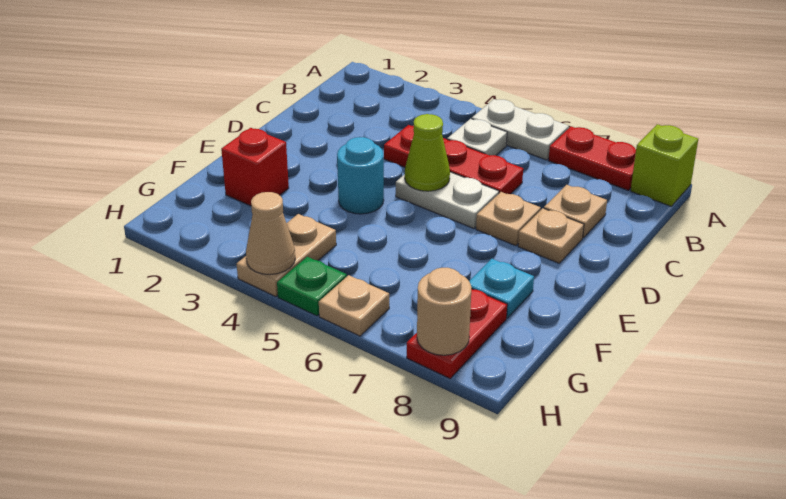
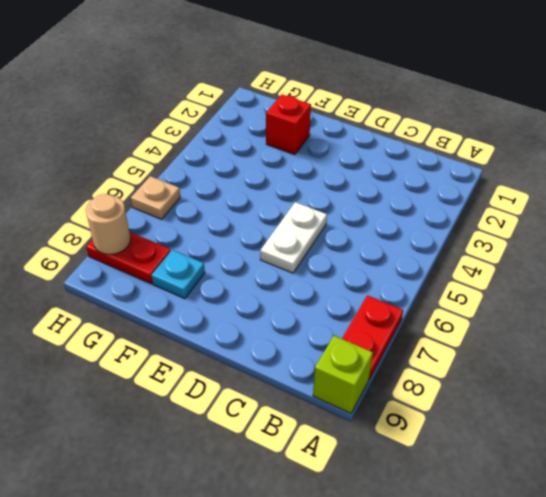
none -> white plate A5:A6 level 1
none -> white plate B5 level 1
none -> red plate C4:C6 level 1

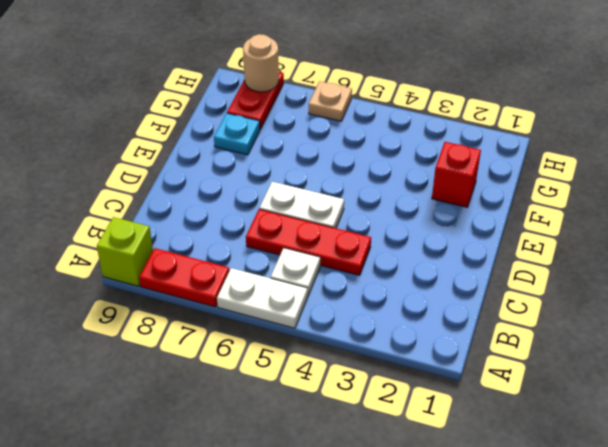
none -> tan plate C8 level 1
none -> tan plate D7 level 1
none -> tan plate D8 level 1

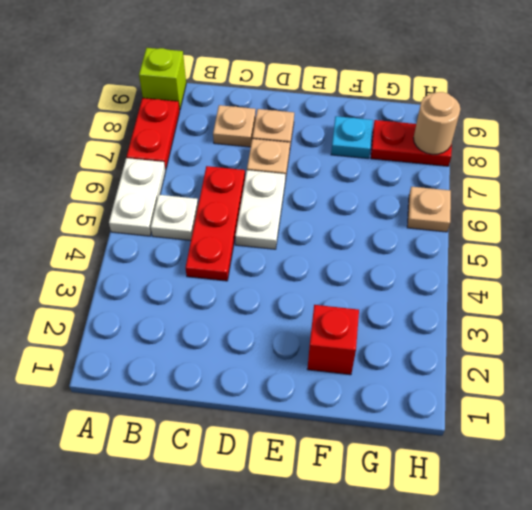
none -> cyan round brick E4 level 1
none -> tan plate G4:H4 level 1
none -> green plate H5 level 1

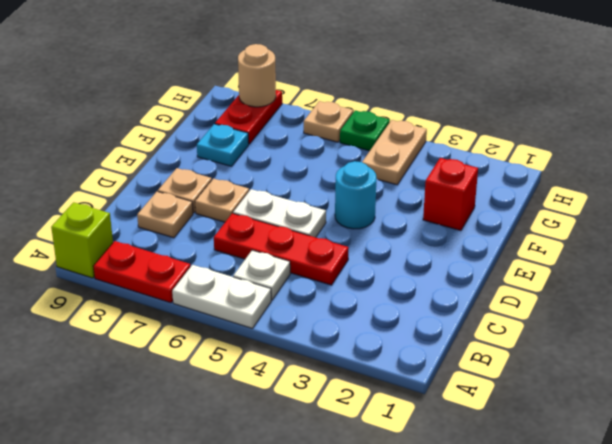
none -> lime cone D5 level 2
none -> tan cone H4 level 2

